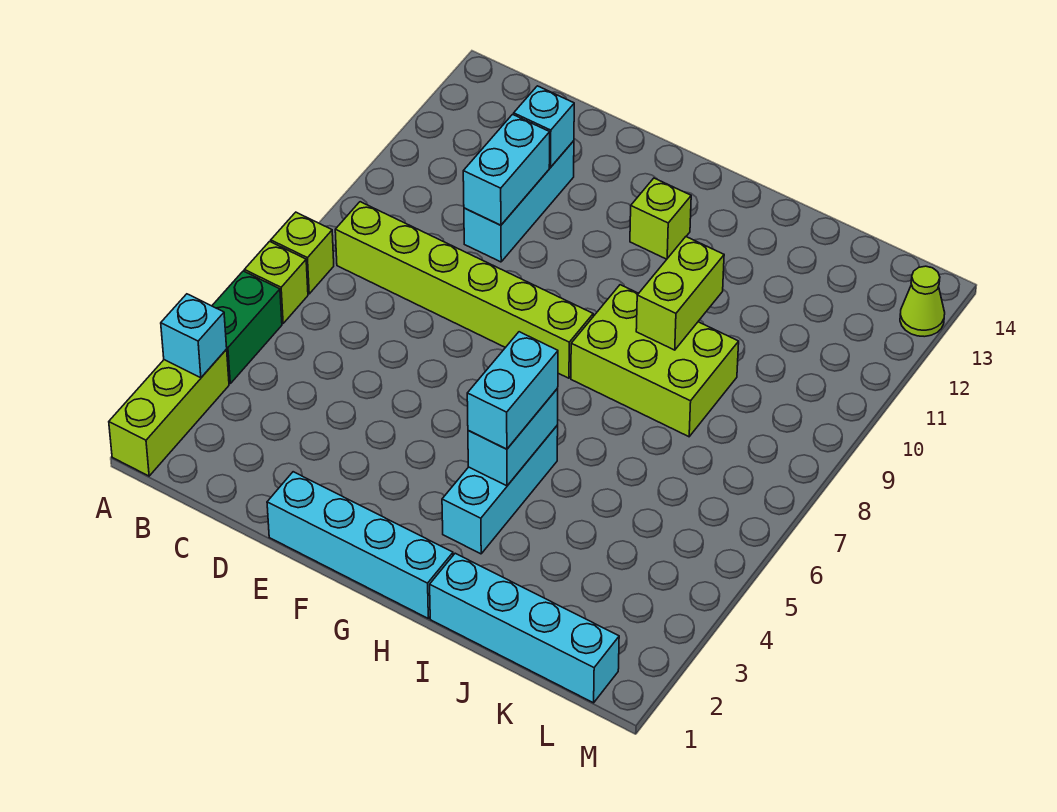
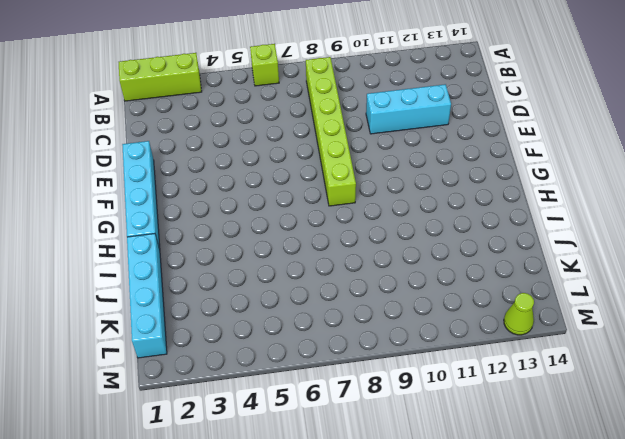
none -> green brick A4:A5 level 1
none -> lime brick A7 level 1
none -> lime brick G12 level 1

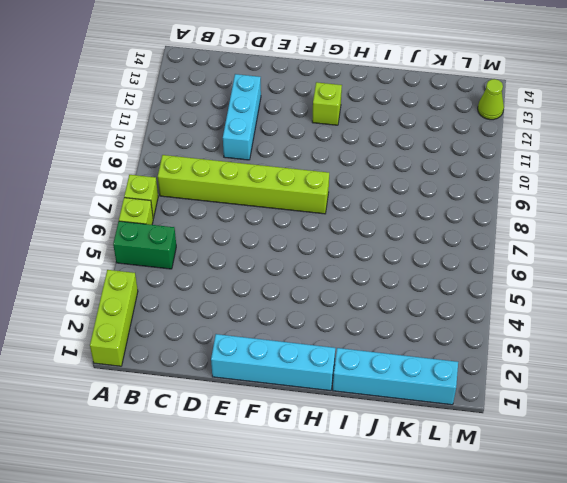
green brick A5:B5 level 1 -> green brick A4:A5 level 1
none -> cyan brick H3:H5 level 1
none -> lime brick H8:J9 level 1
none -> cyan brick A3 level 2

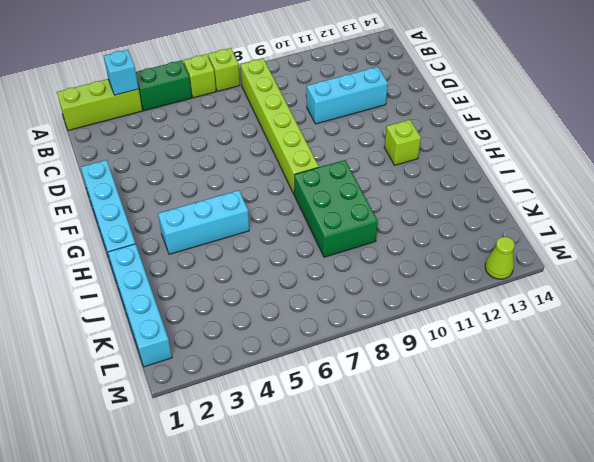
green brick H8:J9 level 1 -> lime brick H8:J9 level 1
none -> cyan brick D10:D11 level 2
none -> cyan brick D12 level 2
none -> cyan brick H4:H5 level 2

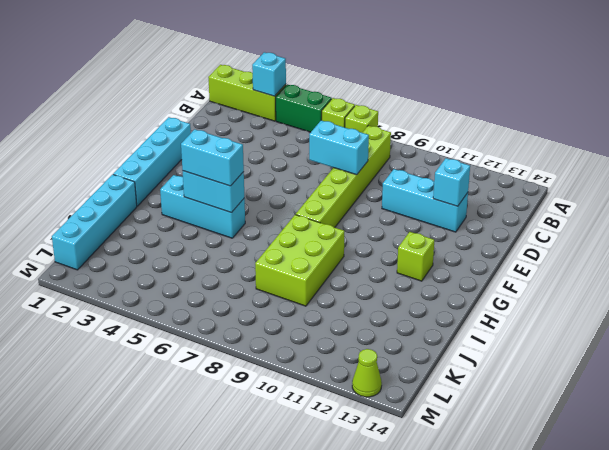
cyan brick D7:D8 level 2 -> cyan brick D10:D11 level 2
none -> lime brick I9:I10 level 2

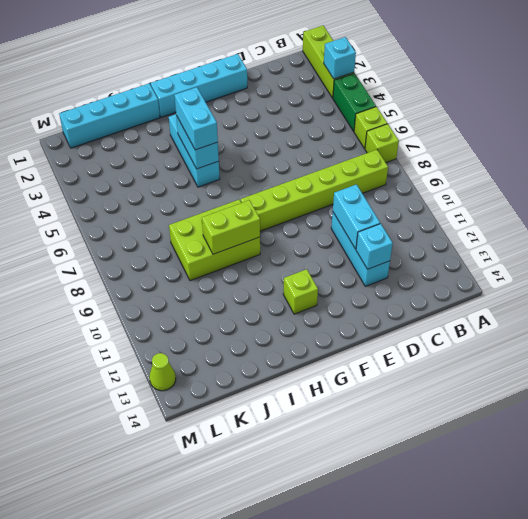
lime brick H9:I9 level 2 -> lime brick I9:I10 level 2

